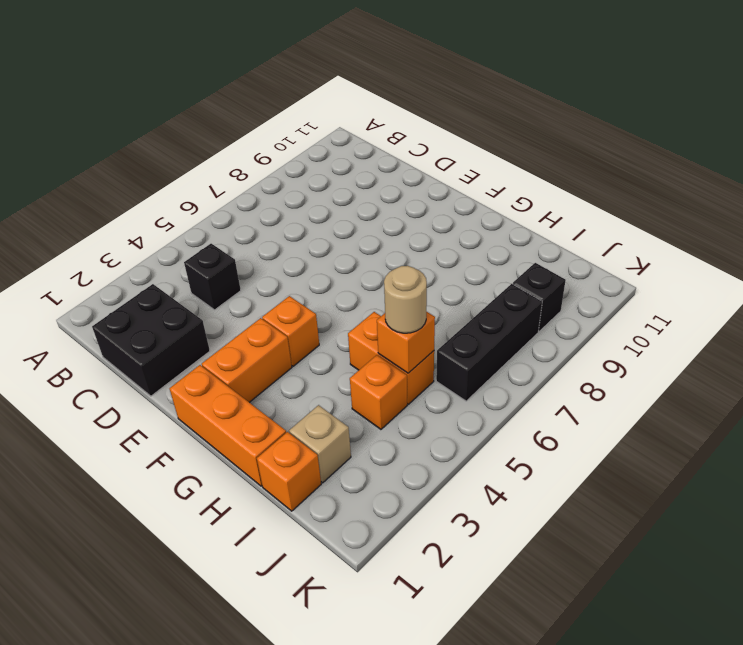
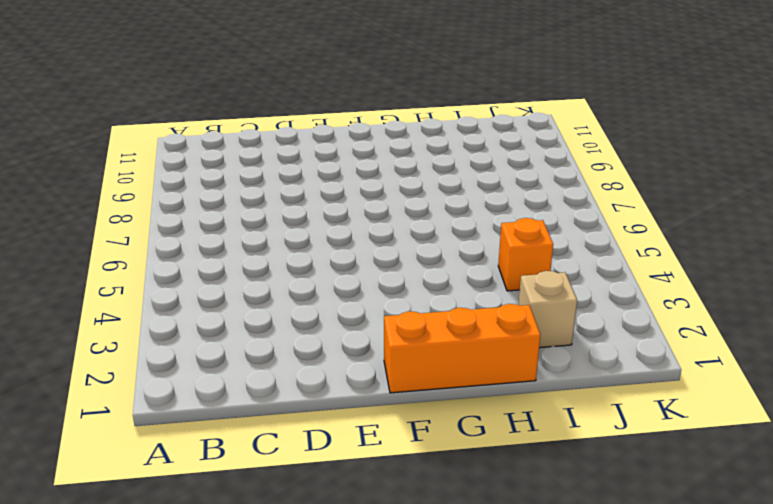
none -> black brick C1:D2 level 1
none -> black brick C4 level 1
none -> orange brick F2:F3 level 1

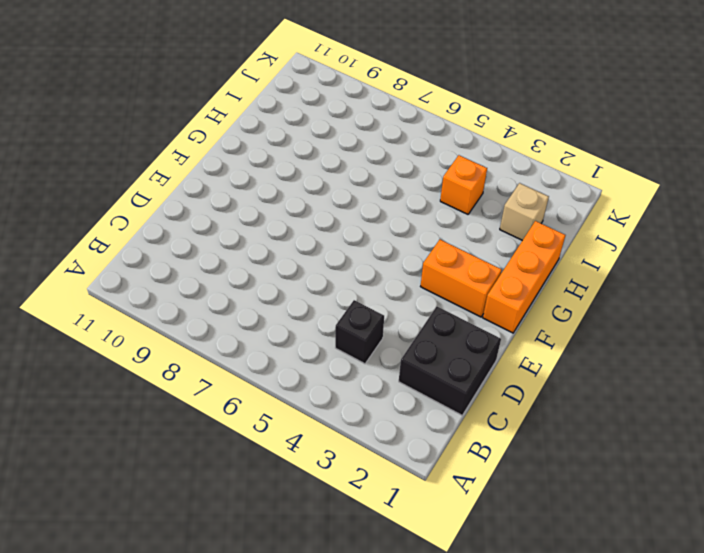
none -> orange brick F4 level 1
none -> orange brick H5:I5 level 1
none -> orange brick I1 level 1

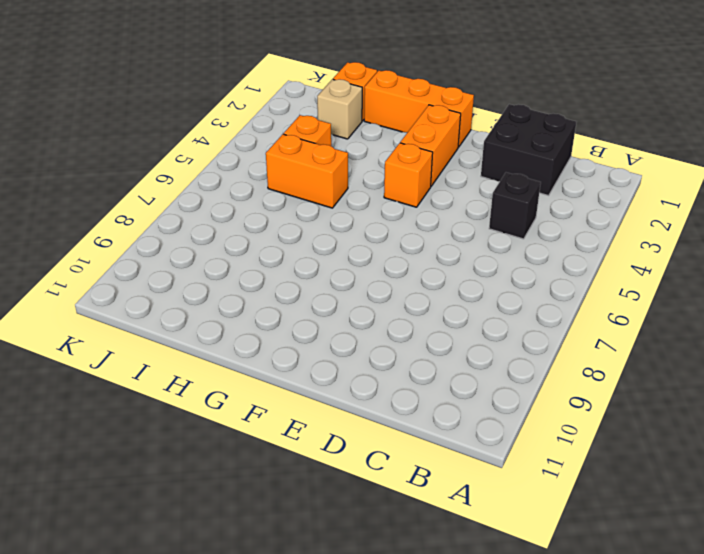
none -> black brick J6:J8 level 1
none -> black brick J9 level 1
none -> orange brick I5 level 2

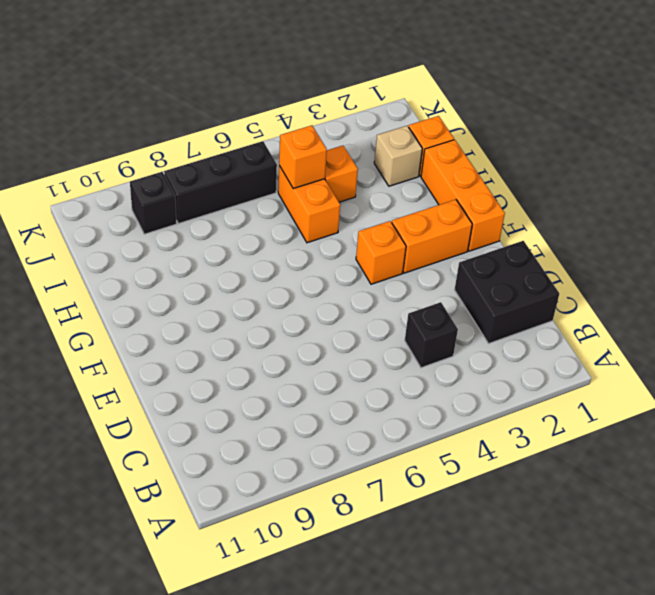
none -> tan round brick I5 level 3

